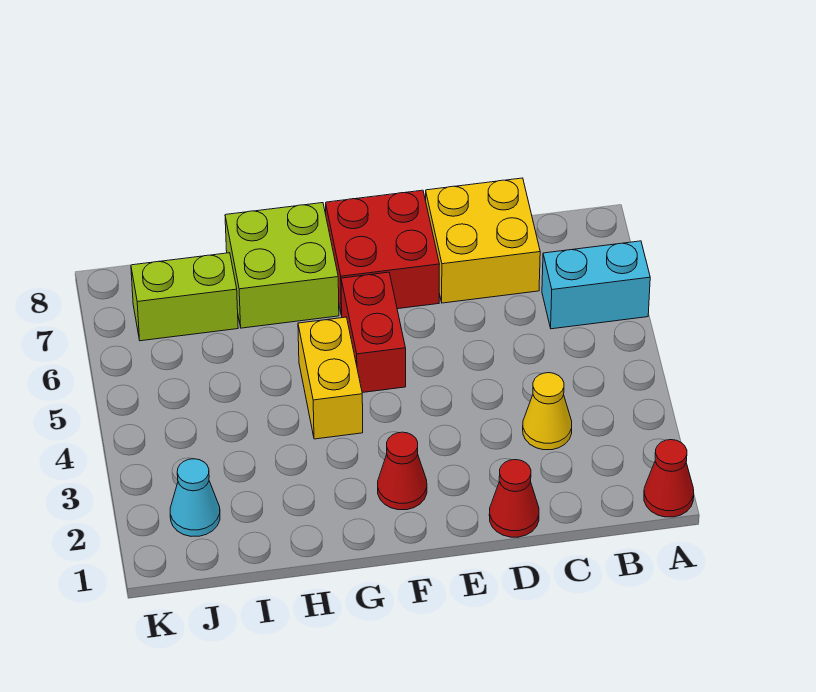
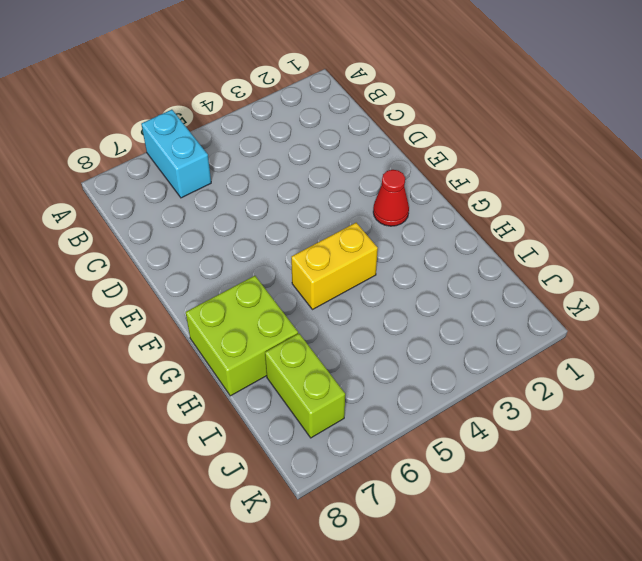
none -> red cone A1 level 1
none -> yellow cone C3 level 1
none -> yellow brick C7:D8 level 1

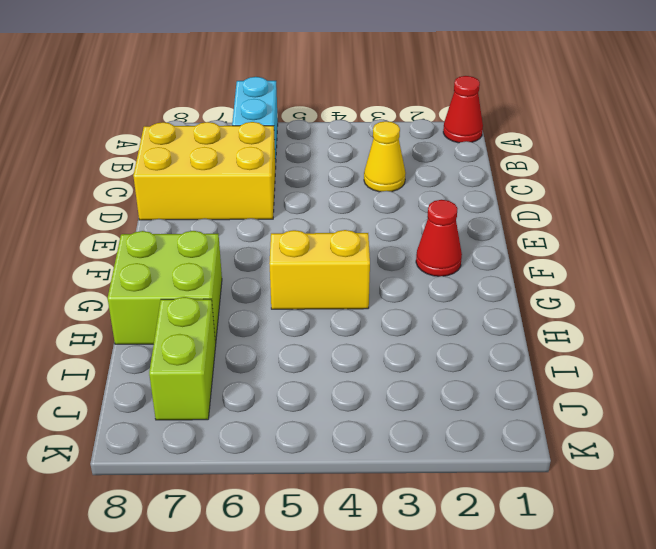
yellow brick C6:D8 level 1 -> yellow brick C7:D8 level 1
none -> red cone D1 level 1
none -> red brick E7:F8 level 1
none -> red brick F5:F6 level 1

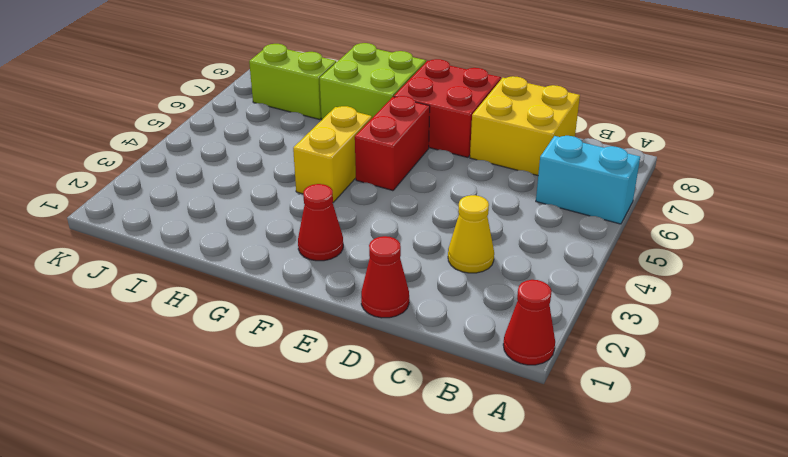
none -> cyan cone J2 level 1

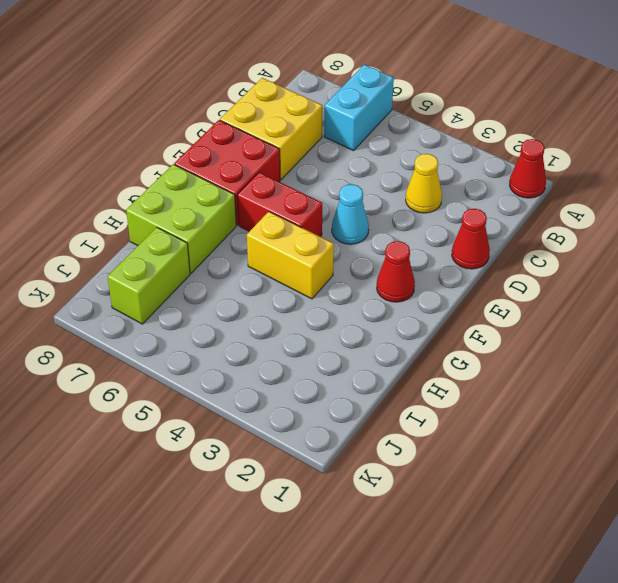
cyan cone E4 level 1 -> cyan cone J2 level 1

